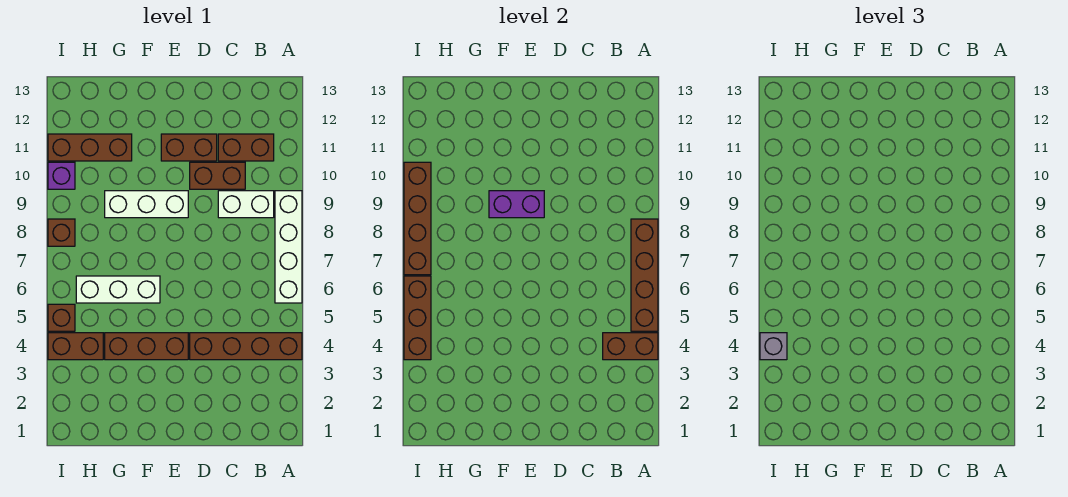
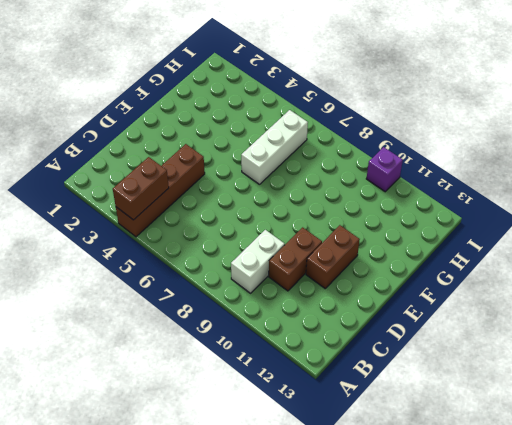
none -> white brick A6:A9 level 1
none -> brown brick B11:C11 level 1
none -> brown brick E4:G4 level 1

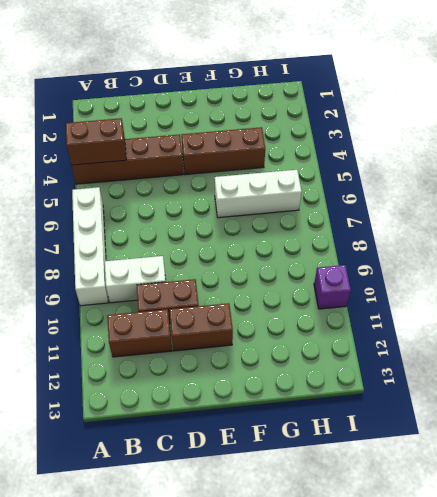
none -> white brick E9:G9 level 1
none -> brown brick G11:I11 level 1
none -> brown brick H4:I4 level 1

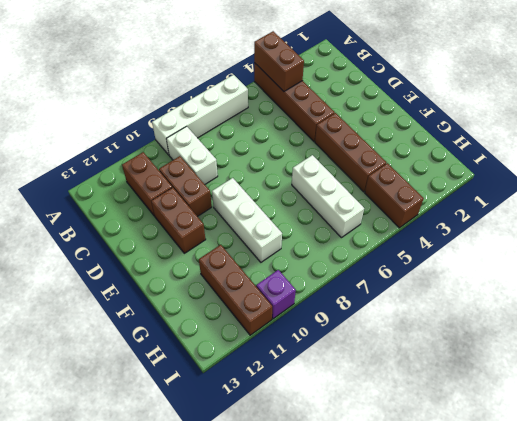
none -> brown brick I5 level 1
none -> brown brick I8 level 1
none -> brown brick A5:A8 level 2

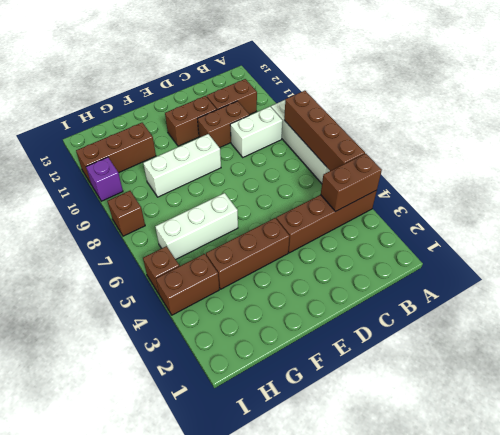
none -> purple brick E9:F9 level 2
none -> brown brick I4:I6 level 2
none -> brown brick I7:I10 level 2

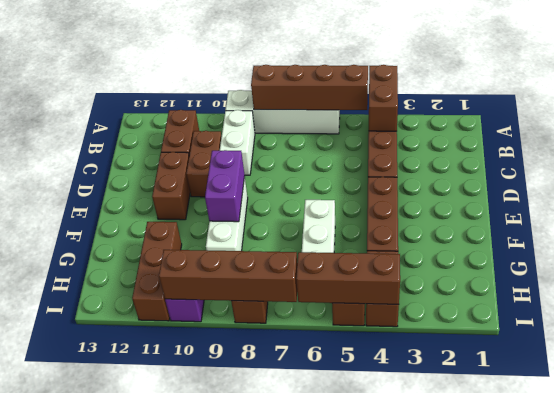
none -> grey brick I4 level 3

